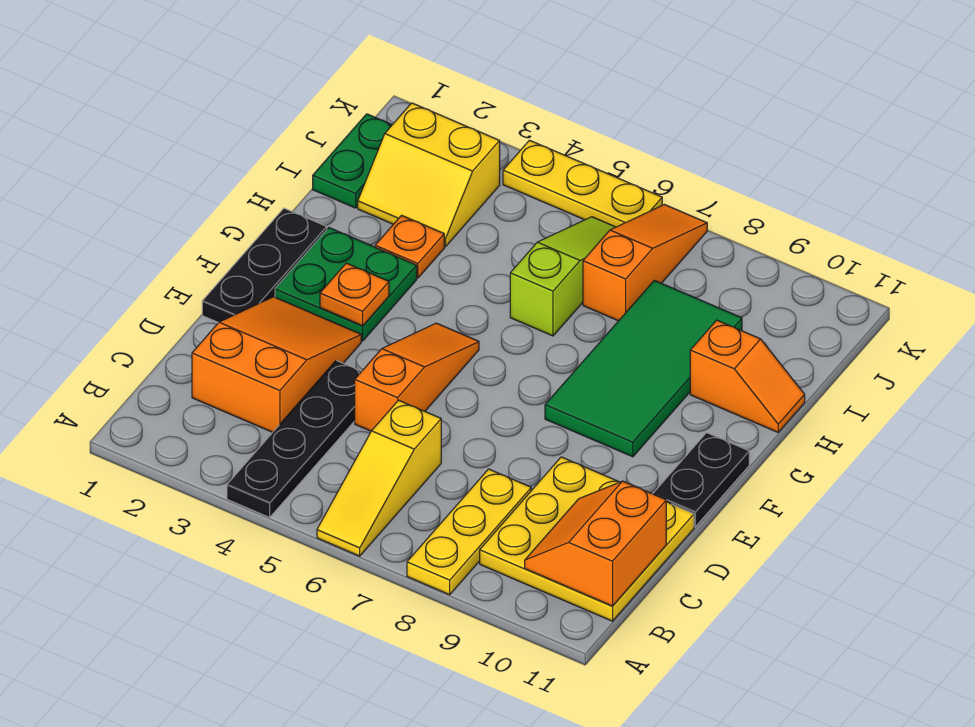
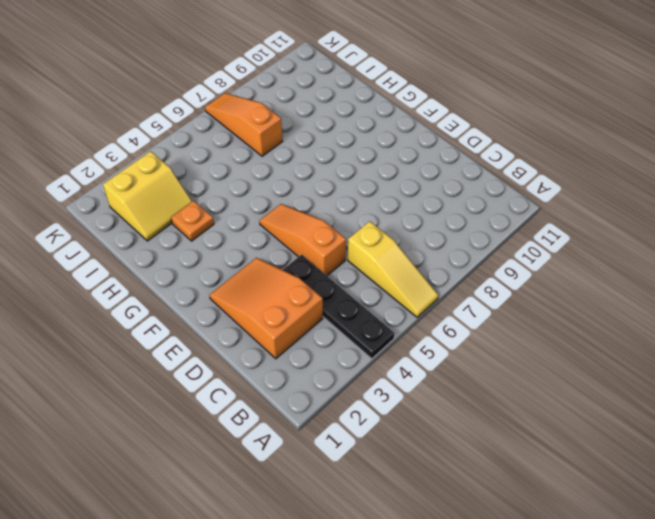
none -> yellow plate A8:C8 level 1
none -> yellow plate B9:D11 level 1
none -> black plate E1:G1 level 1

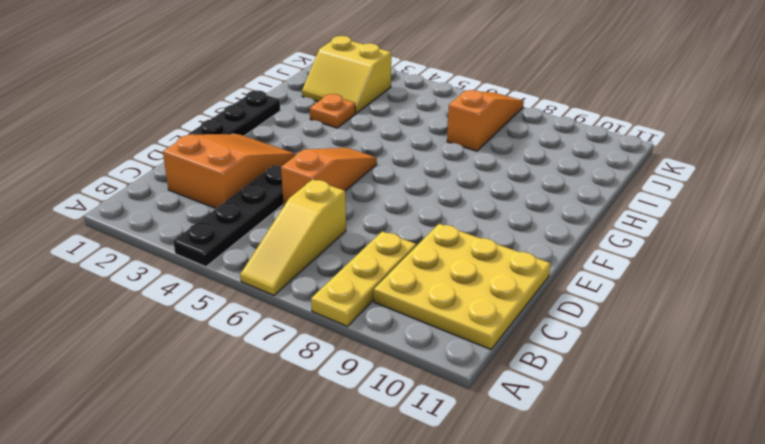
none -> black plate E11:F11 level 1
none -> green plate F2:G3 level 1
none -> green tile F8:I9 level 1

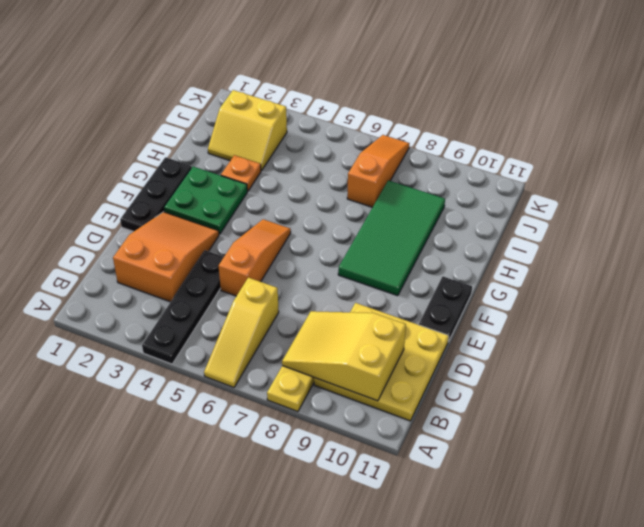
yellow slope B8:C10 level 2 top 10 -> orange slope B10:C11 level 2 top 11
none -> lime slope H6:J6 level 1 top H
none -> orange slope H10:H11 level 1 top 10
none -> green plate I1:J1 level 1

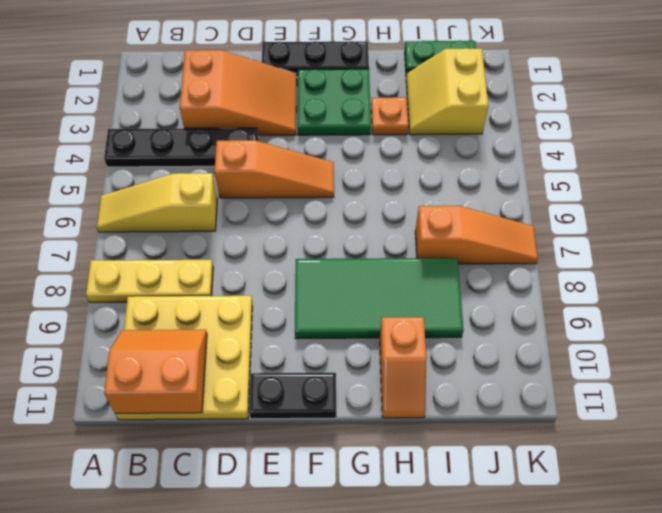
none -> lime slope H6:J6 level 1 top H
none -> yellow plate K4:K6 level 1
none -> orange plate F3 level 2

